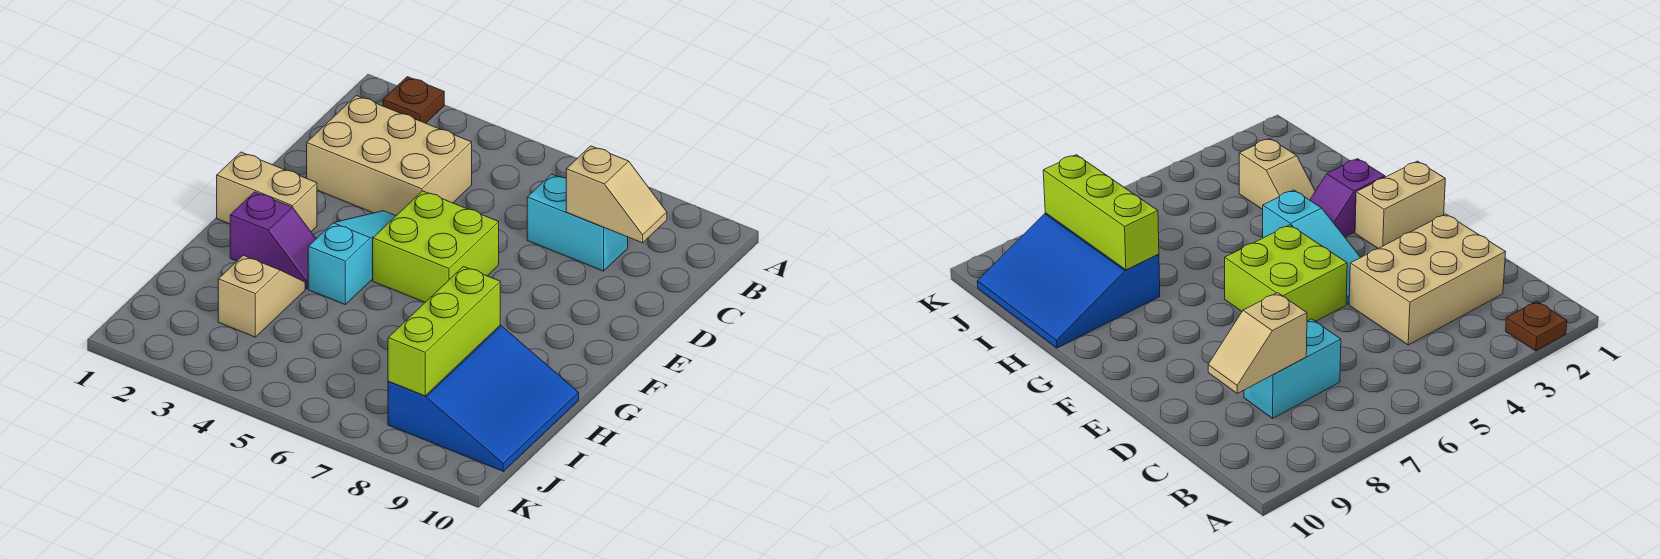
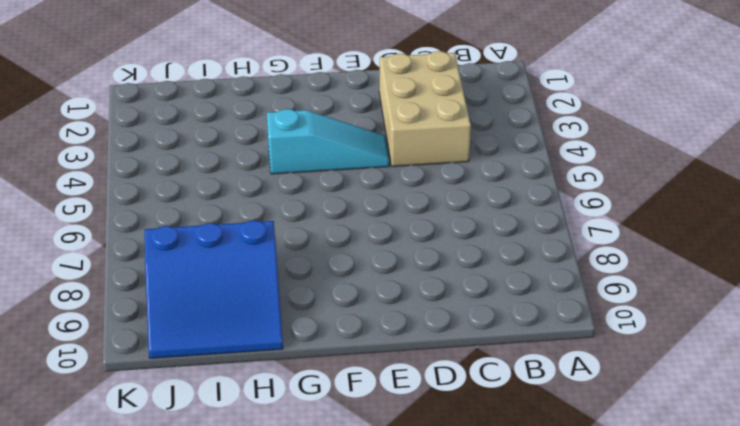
none -> brown plate A2 level 1
none -> cyan brick C7:C8 level 1

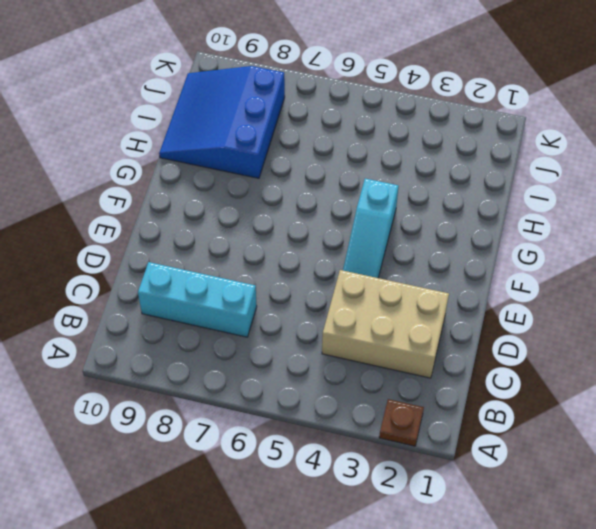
cyan brick C7:C9 level 1 -> cyan brick C7:C8 level 1
none -> lime brick E5:F6 level 1
none -> tan brick F1:F2 level 1

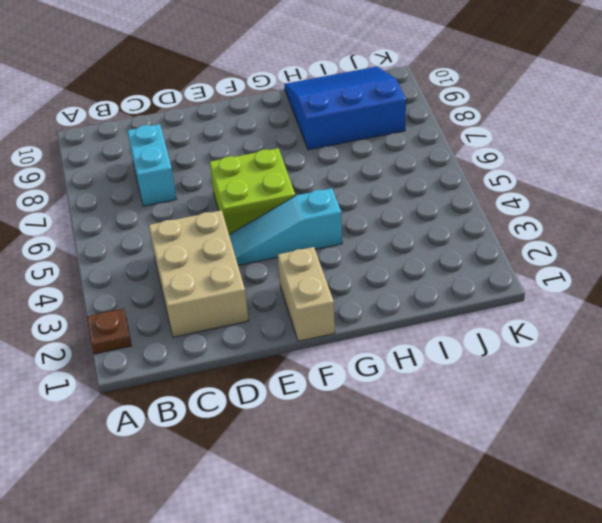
none -> purple slope G2:G3 level 1 top 2
none -> tan slope H3:I3 level 1 top I

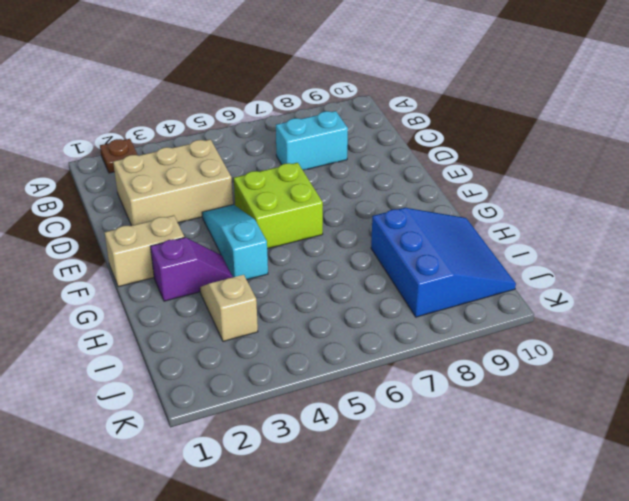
none -> tan slope C8:C9 level 2 top 8
none -> lime brick H8:J8 level 2

